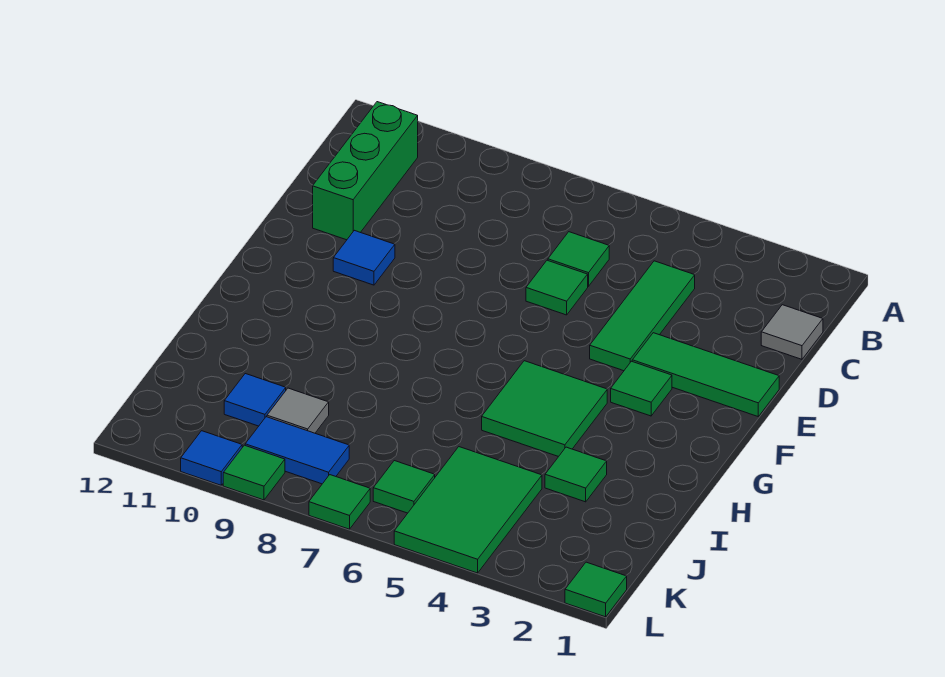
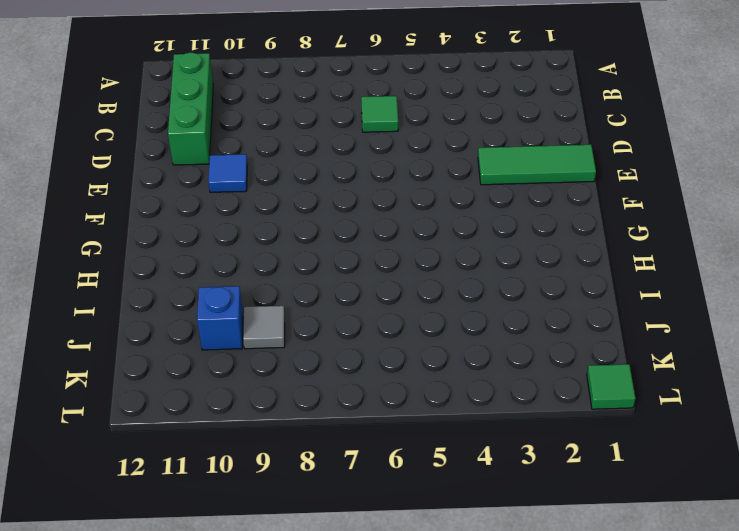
blue brick J10 level 1 -> blue tile J10 level 1
none -> grey tile C1 level 1
none -> green tile C4:E4 level 1
none -> green tile D6 level 1

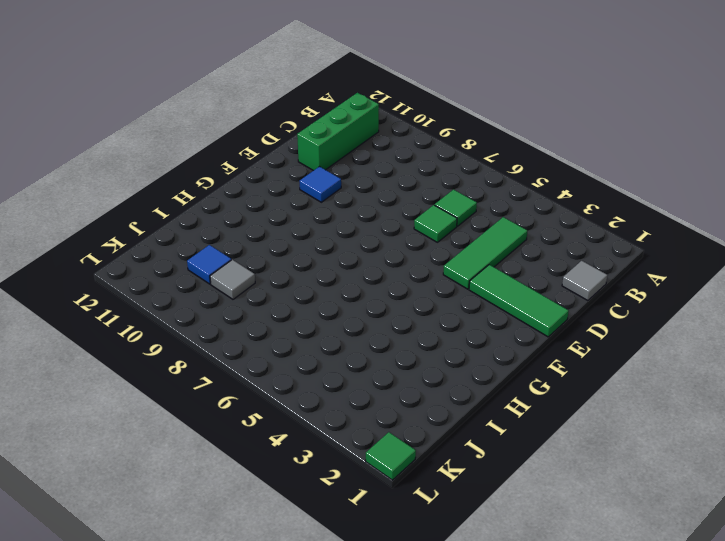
none -> green tile F3 level 1
none -> green tile G4:H5 level 1
none -> green tile I3 level 1

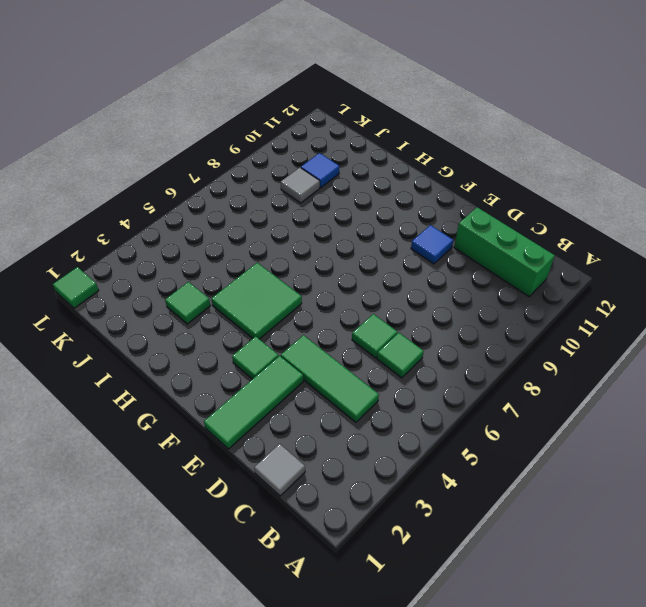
none -> green tile J4:L5 level 1
none -> green tile K6 level 1
none -> blue tile K8:K9 level 1

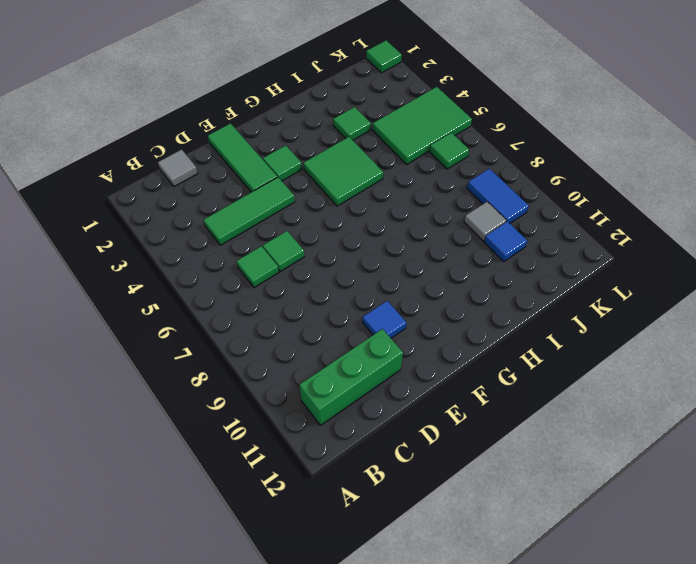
none -> green tile L7 level 1
none -> green tile L9 level 1
none -> blue tile L10 level 1

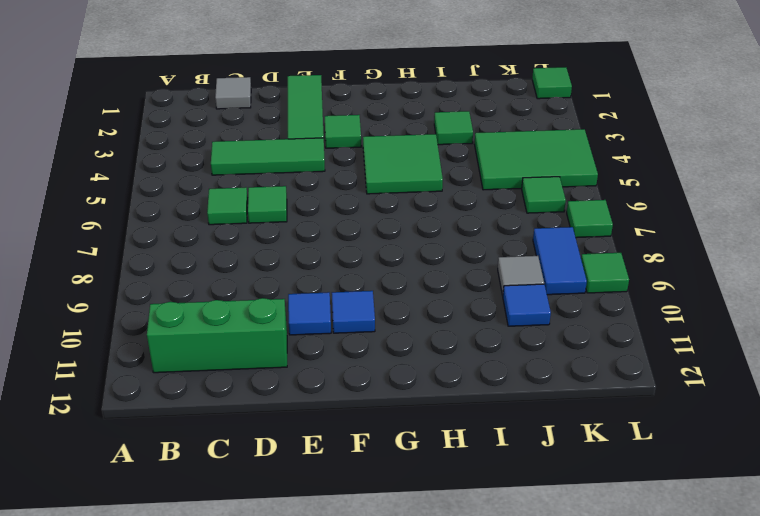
blue tile F10 level 1 -> blue tile L10 level 1

